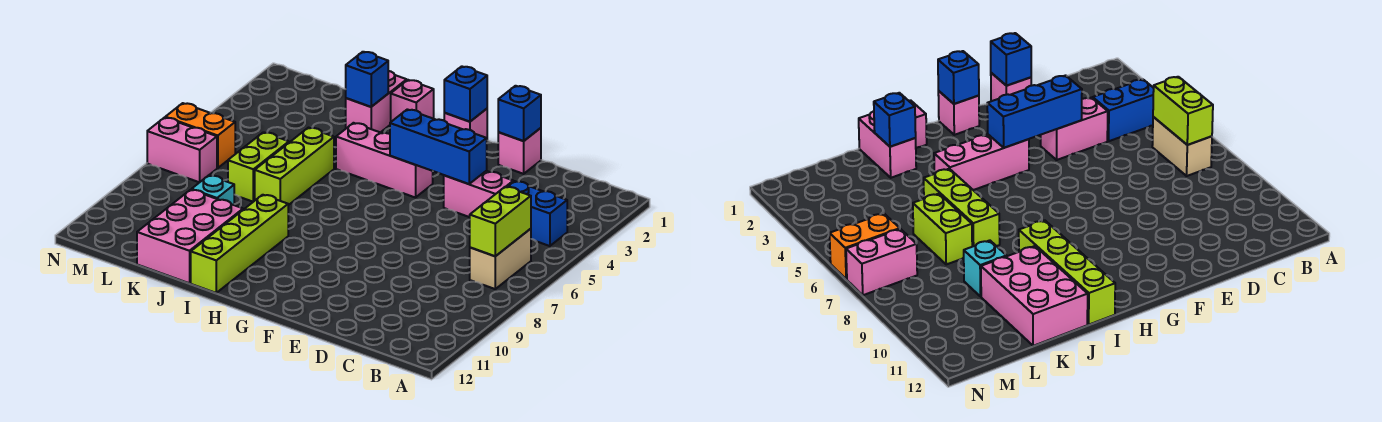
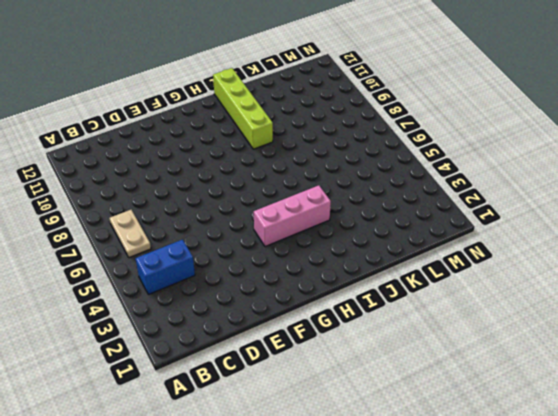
tan plate B6:B7 level 1 -> tan brick B6:B7 level 1
none -> pink brick D4:E4 level 1
none -> pink brick E1 level 1
none -> pink brick G1 level 1

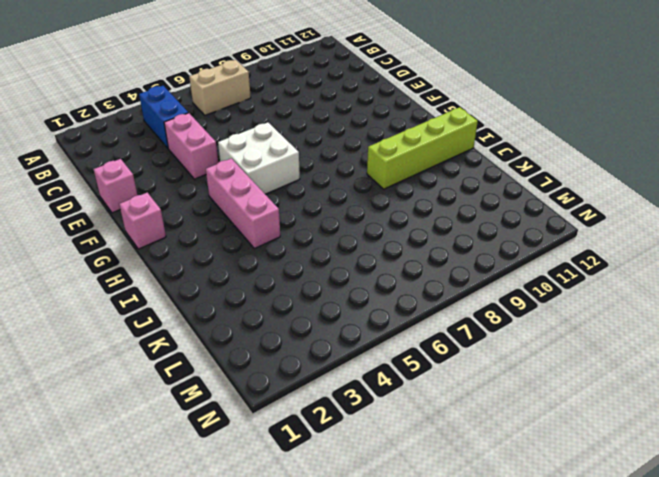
white brick F5:G6 level 1 -> none
none -> pink brick I1 level 1
none -> pink brick J1:J2 level 1
none -> lime brick J5:J7 level 1

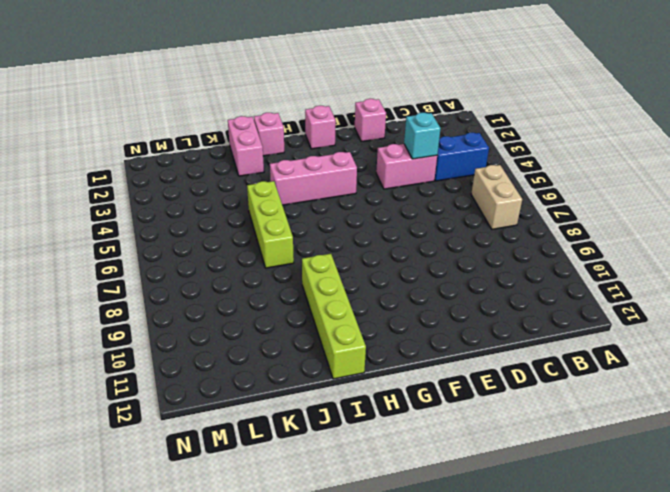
cyan brick D4 level 2 -> cyan brick K9 level 1
none -> pink brick J10:K12 level 1
none -> lime brick K6:K7 level 1
none -> orange brick M6:N6 level 1

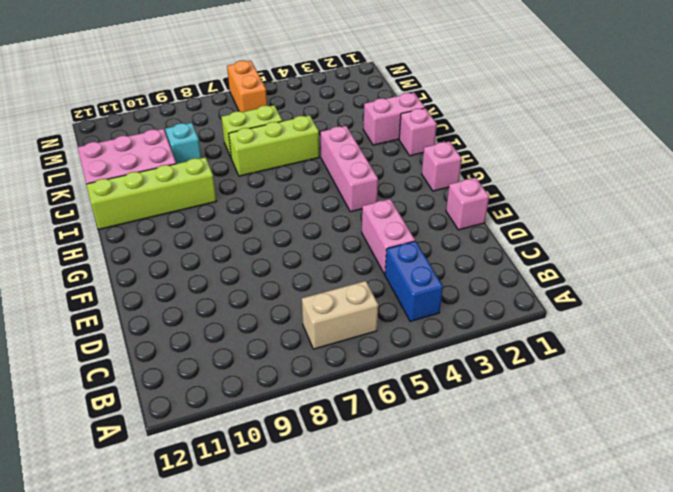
none -> pink brick M7:N7 level 1
none -> lime brick B6:B7 level 2
none -> blue brick E1 level 2

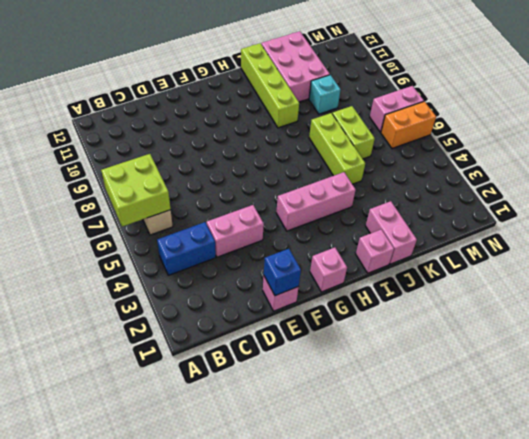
lime brick A6:B7 level 2 -> lime brick B6:B7 level 2
none -> blue brick E4:G4 level 2
none -> blue brick G1 level 2
none -> blue brick J2 level 2

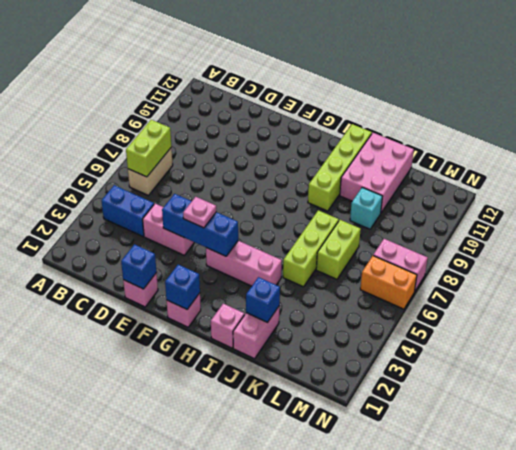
pink plate F4 level 3 -> none

